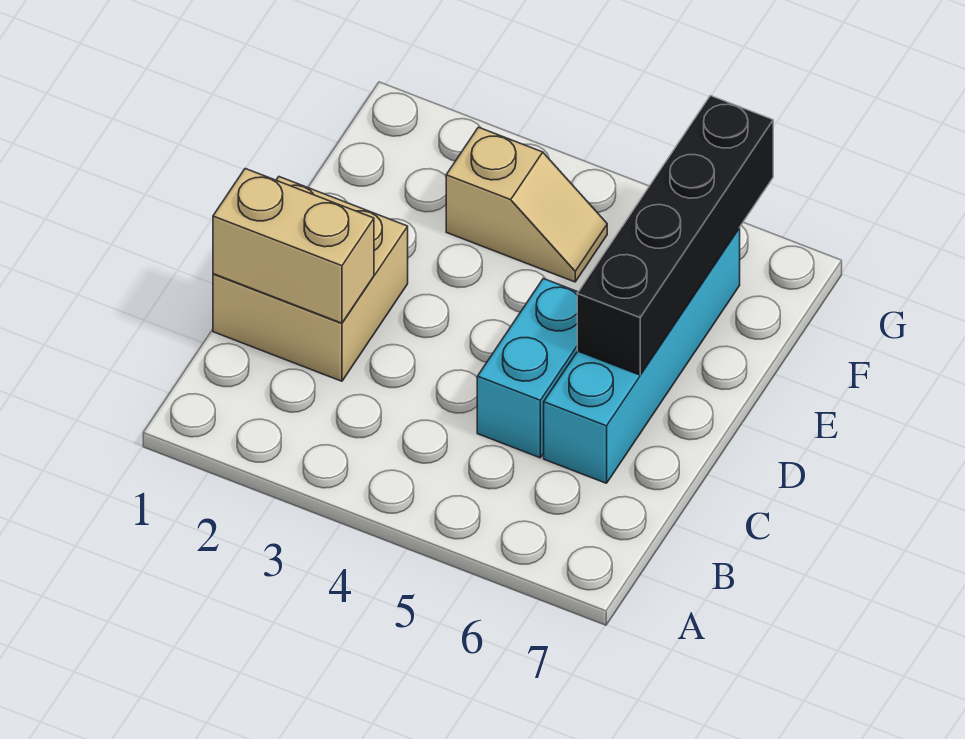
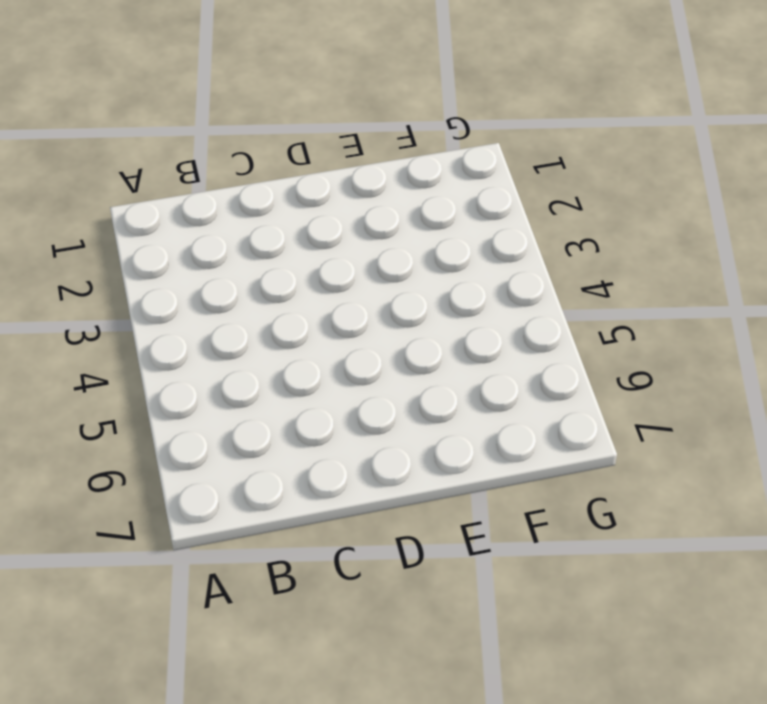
none -> tan brick C1:D2 level 1
none -> cyan brick C5:D5 level 1

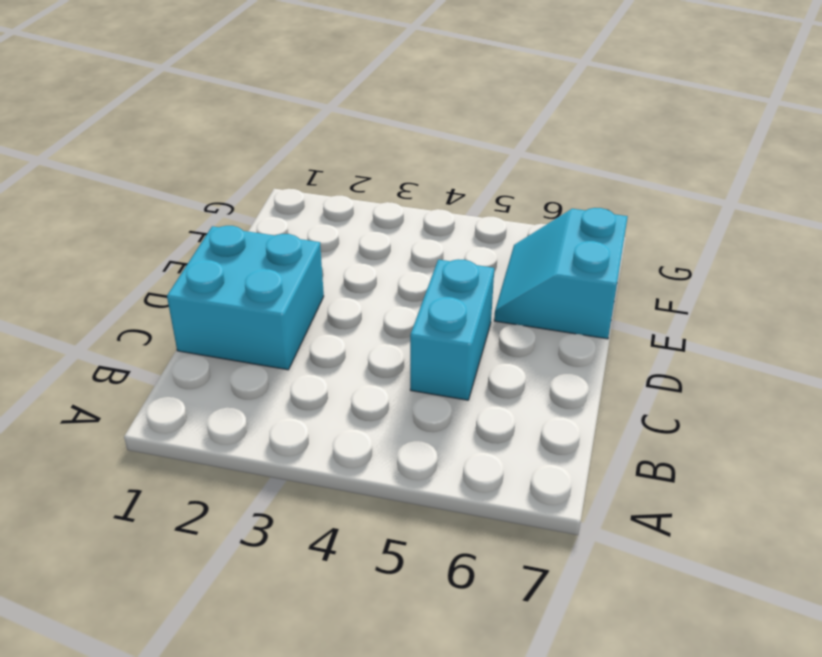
cyan brick C1:D2 level 1 -> tan brick C1:D2 level 1
cyan slope E6:F7 level 1 top 7 -> cyan brick C6:F6 level 1
none -> tan slope F3:F4 level 1 top 3
none -> tan brick C1:C2 level 2

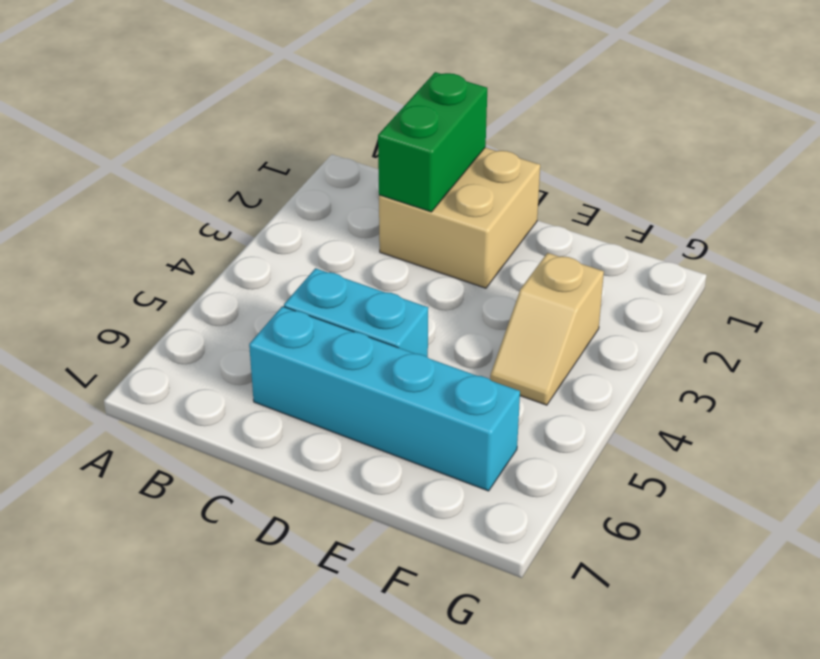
green brick C1:C2 level 2 -> tan brick C1:C2 level 2
none -> black brick D6:G6 level 2

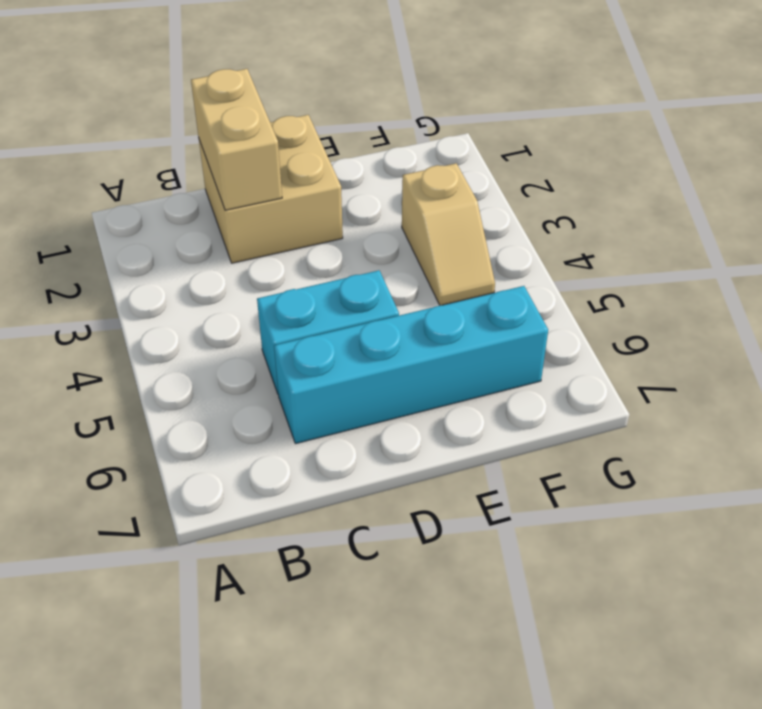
none -> black brick D6:G6 level 2

